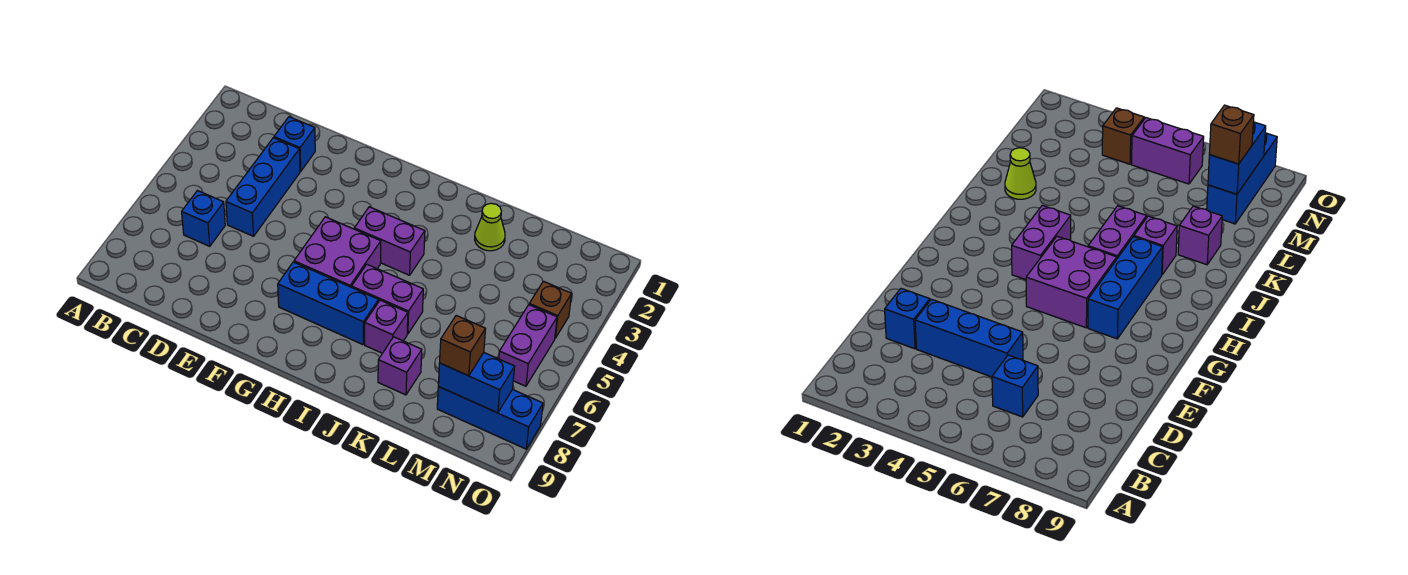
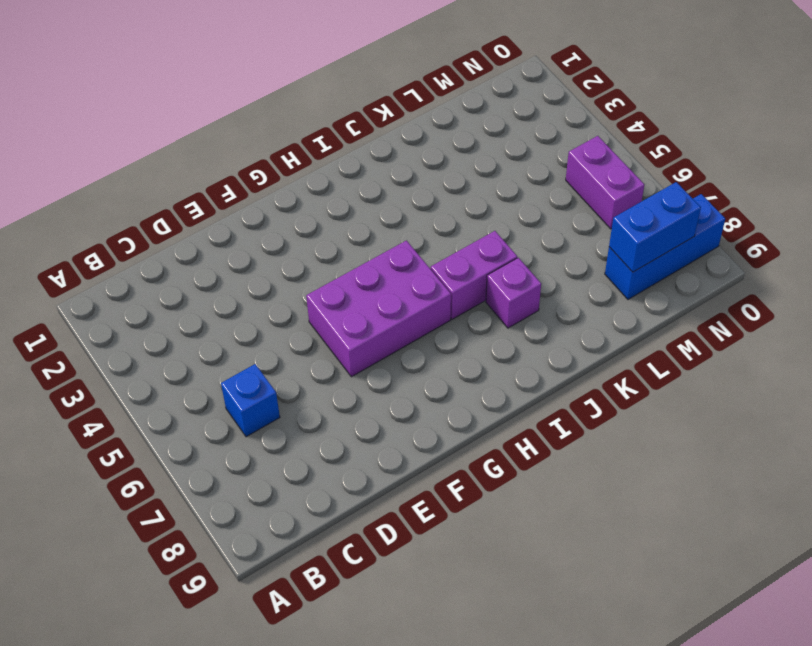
purple brick F5:H6 level 1 -> purple brick G5:H6 level 1
none -> blue brick D2 level 1
none -> blue brick D3:D5 level 1
none -> blue brick G7:I7 level 1

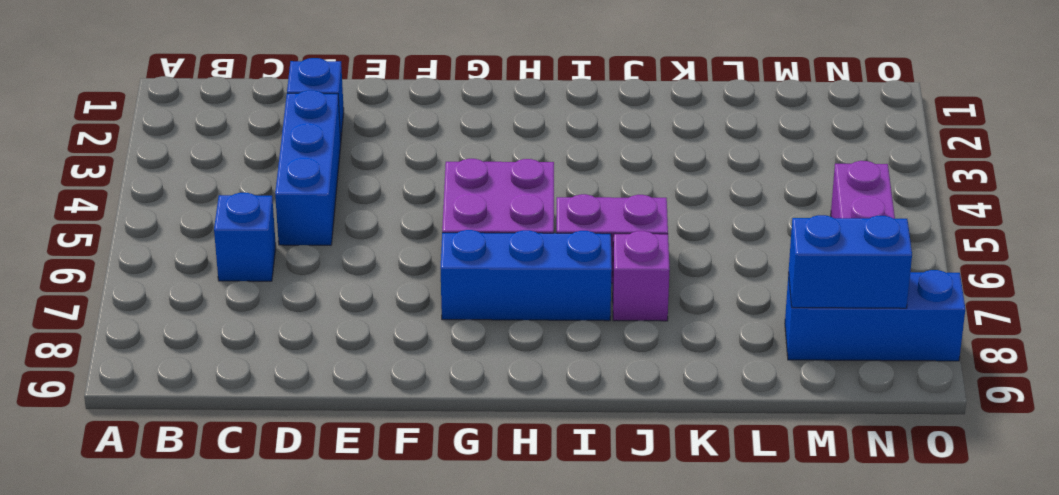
none -> purple brick H4:I4 level 1
none -> lime cone K2 level 1
none -> purple brick K8 level 1

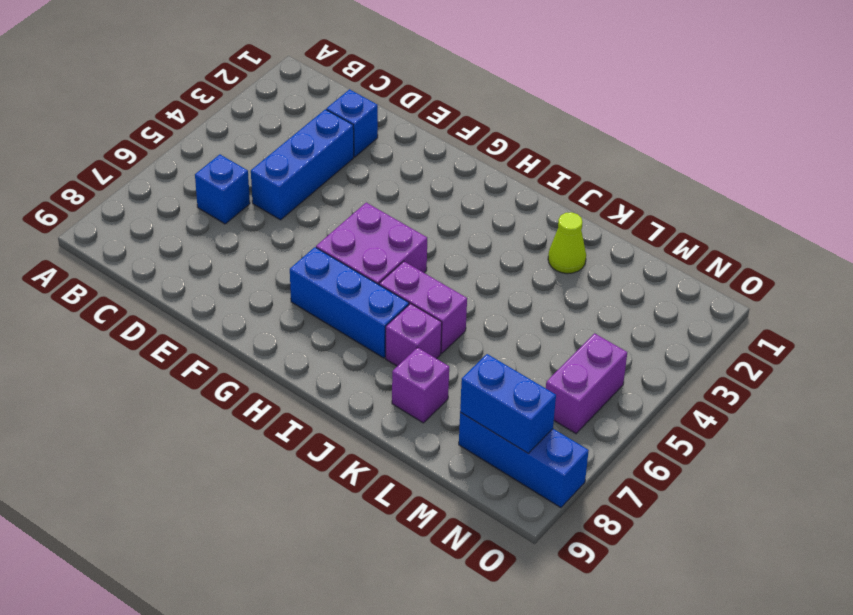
none -> purple brick H4:I4 level 1
none -> brown brick N4 level 1
none -> brown brick M8 level 3

